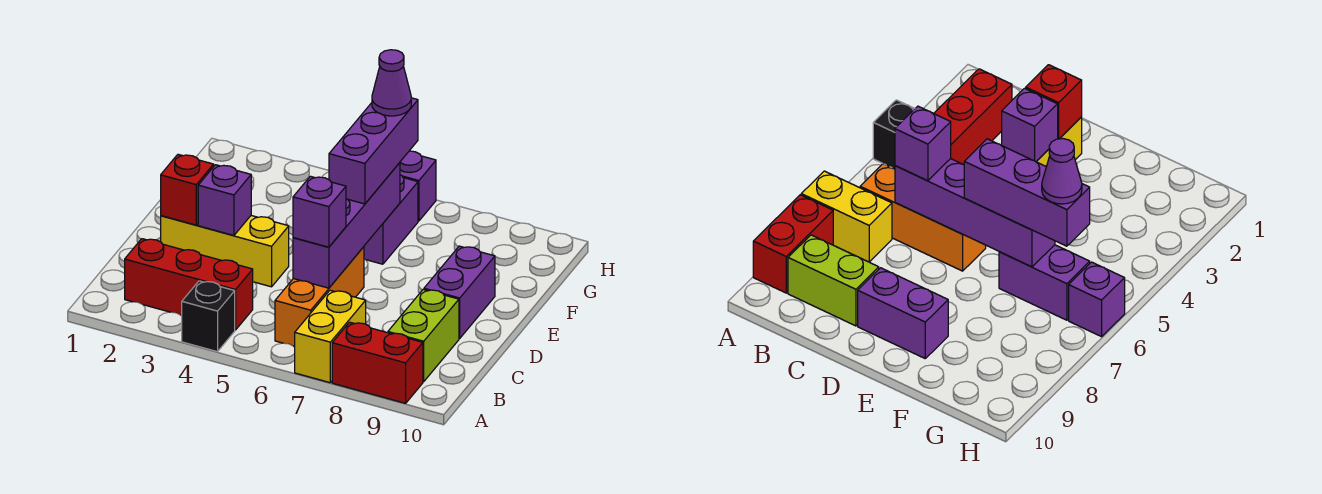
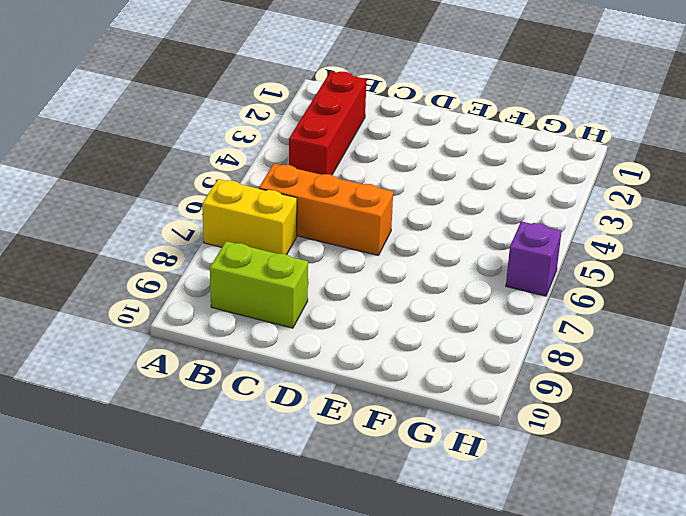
none -> black brick A4 level 1
none -> red brick A8:A9 level 1
none -> yellow brick D2:D4 level 1

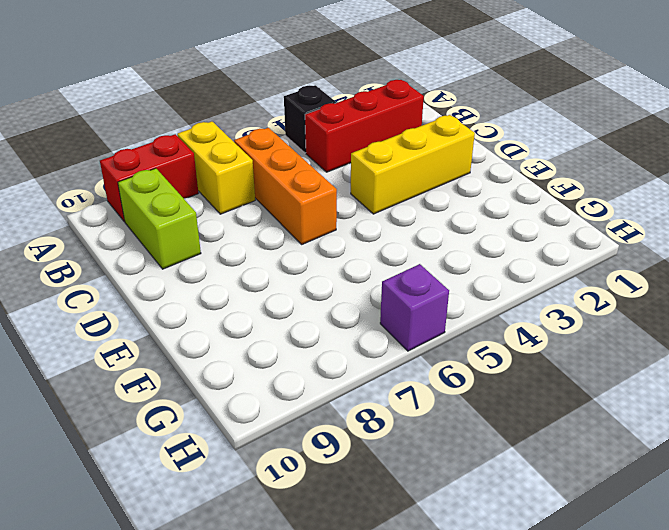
none -> purple brick D9:E9 level 1
none -> purple brick F6:G6 level 1
none -> purple brick C6:F6 level 2

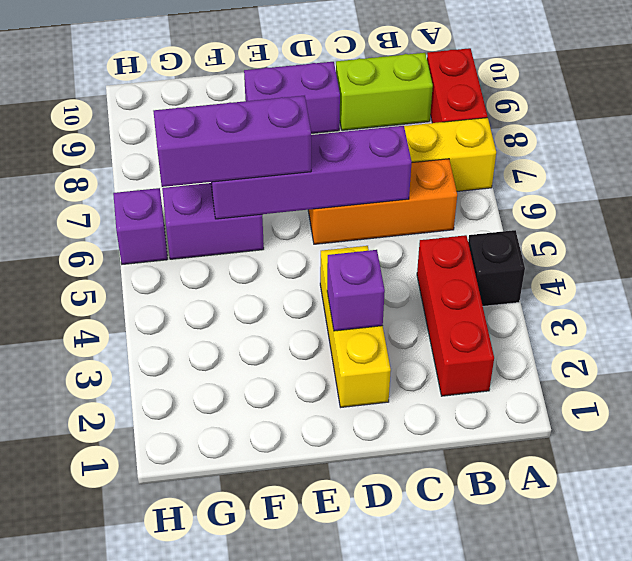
none -> red brick D2 level 2
none -> purple brick C6 level 3
none -> purple cone G6 level 4

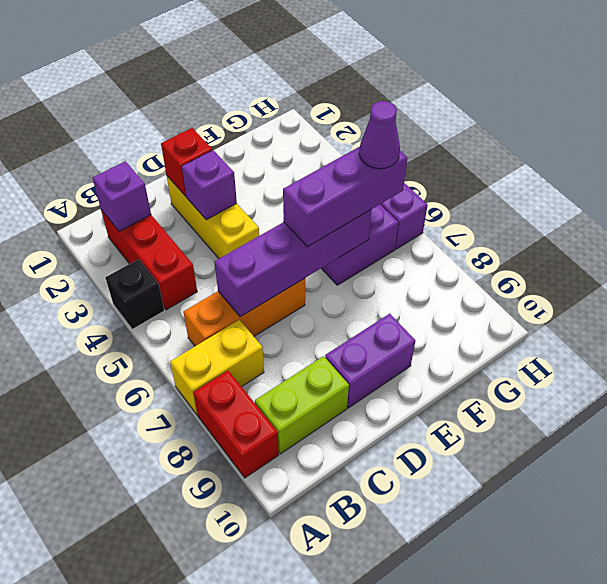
purple brick B2 level 2 -> purple brick C6 level 3

